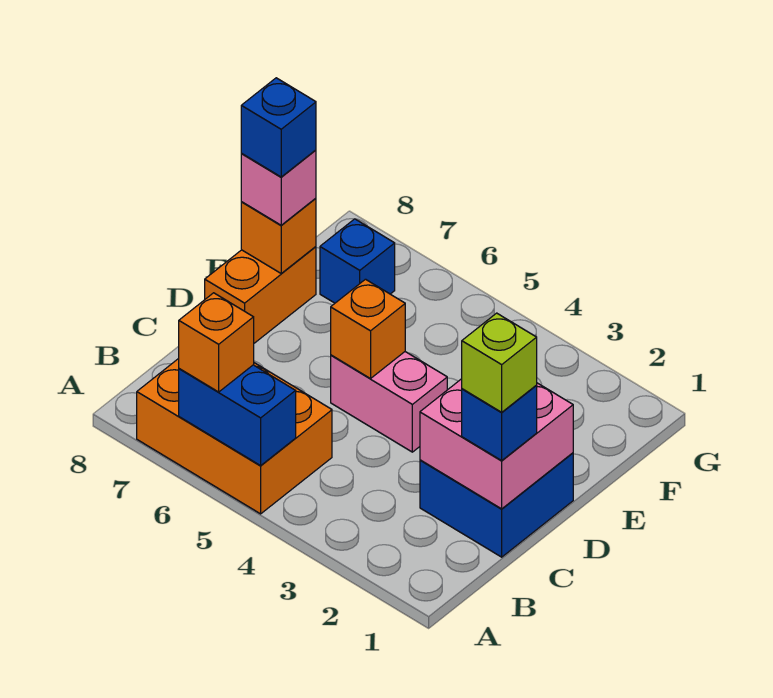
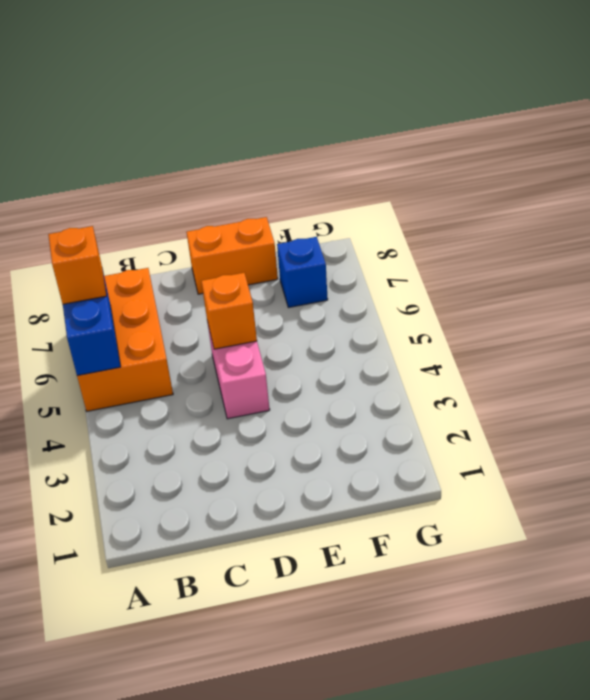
none -> blue brick C1:D2 level 1
none -> pink brick C1:D2 level 2
none -> orange brick E8 level 2

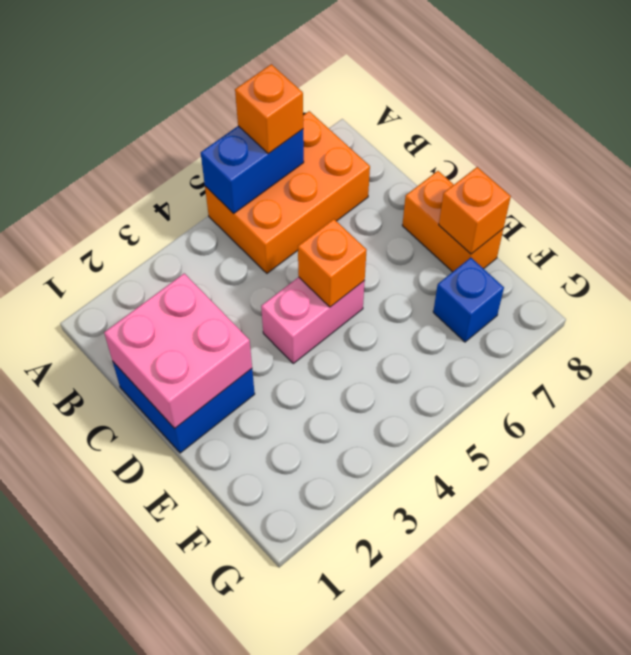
none -> blue brick C1 level 3
none -> pink brick E8 level 3
none -> lime brick C1 level 4

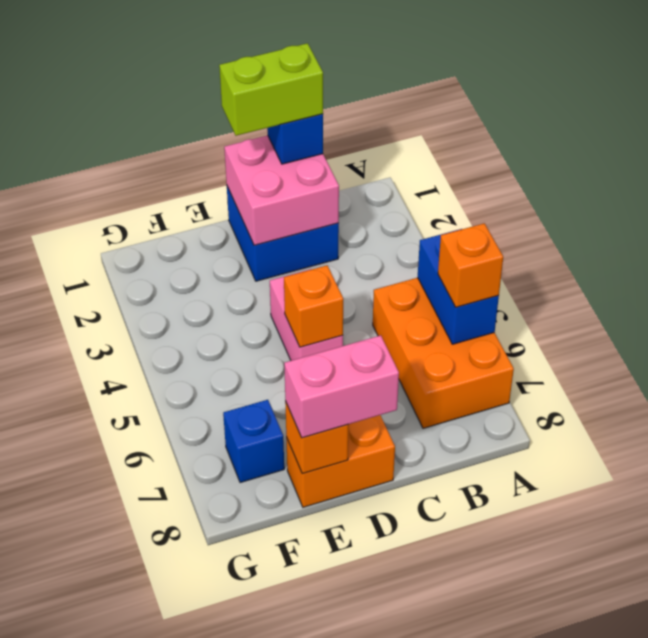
lime brick C1:D1 level 4 -> lime brick C1 level 4
pink brick D8:E8 level 3 -> pink brick E8 level 3
none -> blue brick E8 level 4

